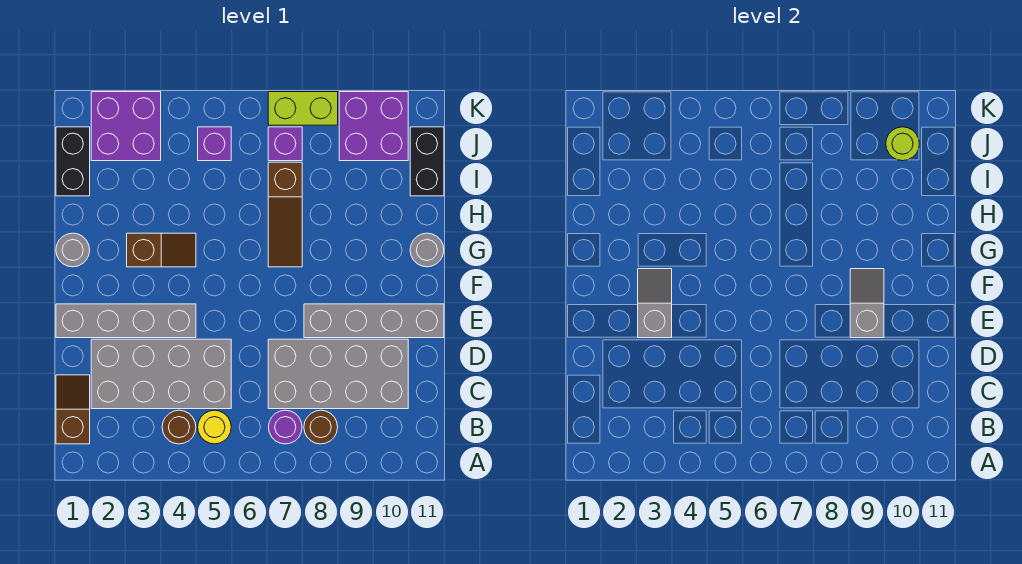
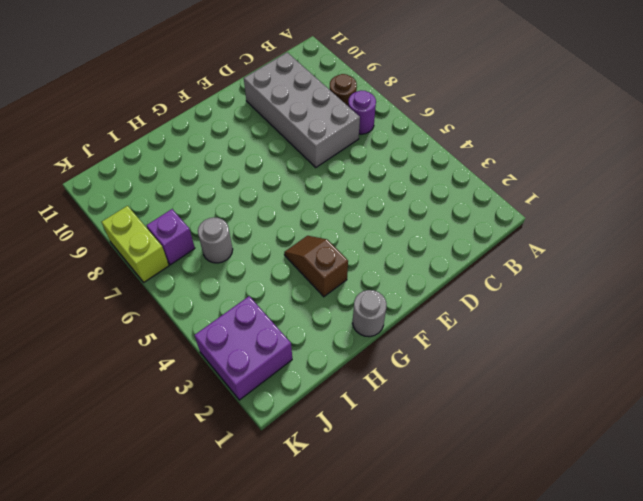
grey round brick I6 level 1 -> grey round brick G11 level 1
none -> brown slope B1:C1 level 1 top B
none -> brown round brick B4 level 1
none -> yellow round brick B5 level 1

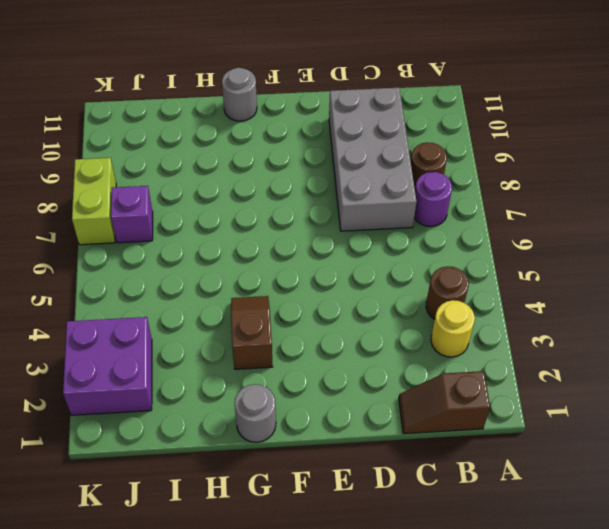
yellow round brick B3 level 1 -> yellow round brick B5 level 1
none -> grey brick C2:D5 level 1
none -> grey brick E1:E4 level 1
none -> grey brick E8:E11 level 1

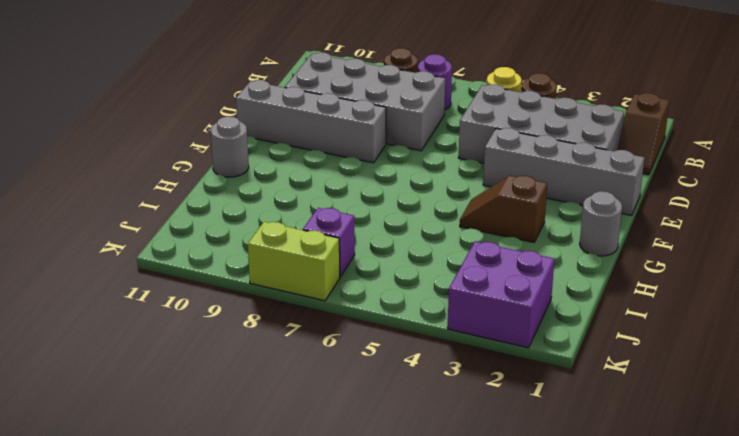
none -> brown slope G7:I7 level 1 top I
none -> black brick I1:J1 level 1
none -> black brick I11:J11 level 1

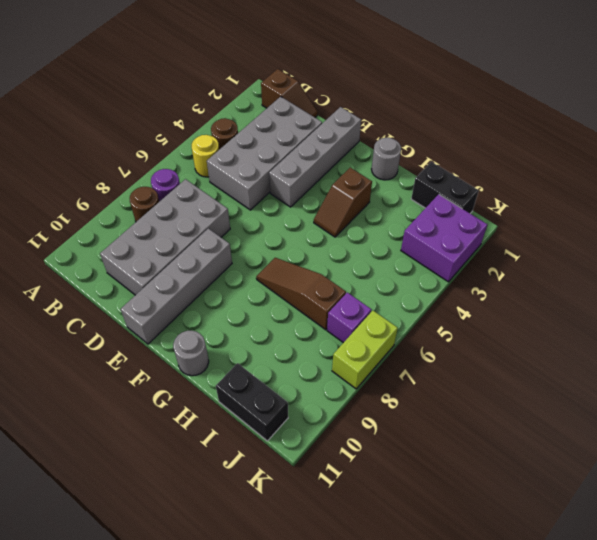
none -> purple brick J5 level 1
none -> purple brick J9:K10 level 1
none -> grey slope E3:F3 level 2 top E

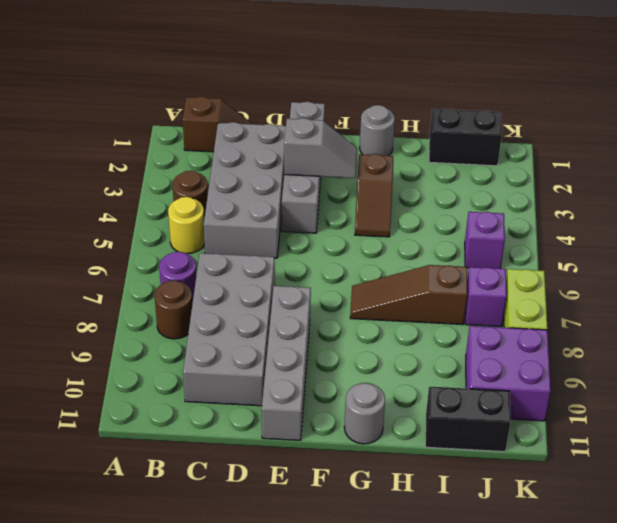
none -> purple brick J2:K3 level 1
none -> grey slope E9:F9 level 2 top E
none -> lime round brick J10 level 2

